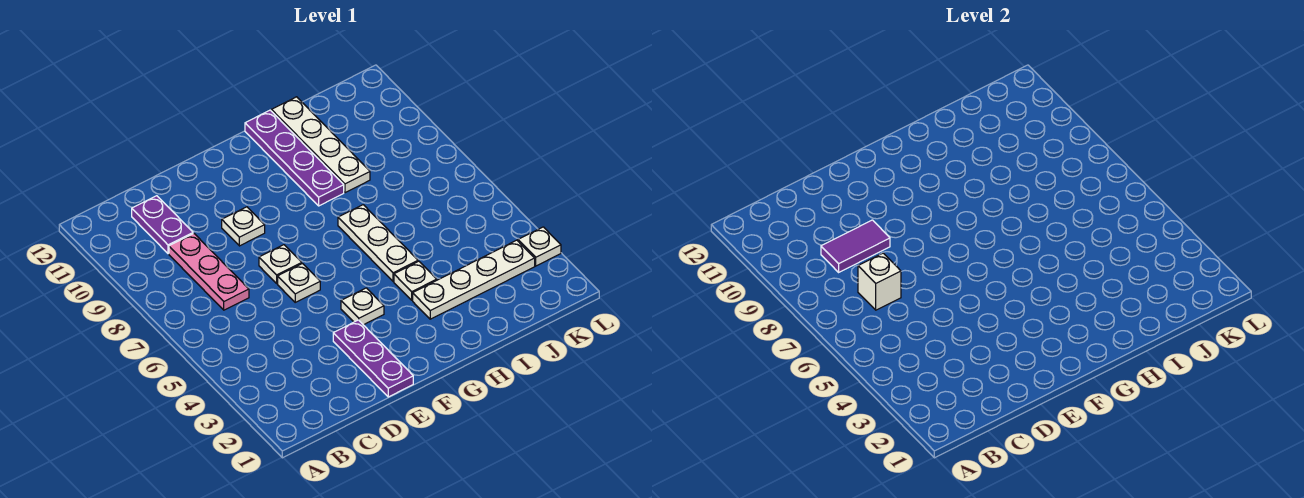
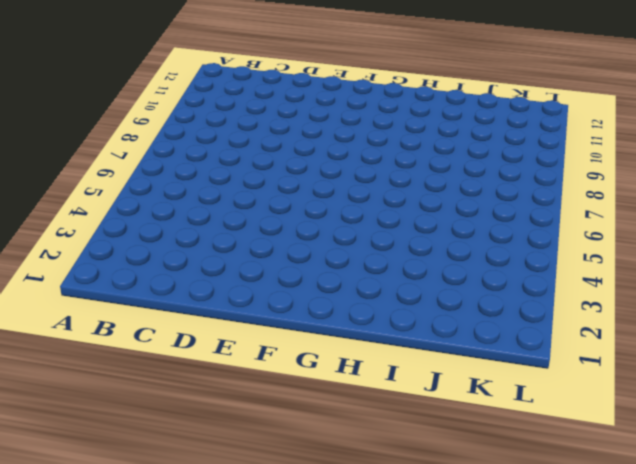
none -> pink plate C7:C9 level 1
none -> purple plate C10:C11 level 1
none -> purple plate E1:E3 level 1

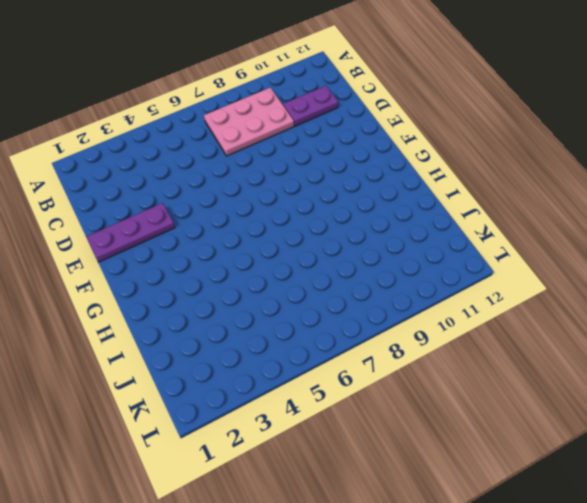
pink plate B7:C9 level 1 -> pink plate C7:C9 level 1
none -> white plate E6 level 1
none -> white plate E7 level 1
none -> white plate E9 level 1

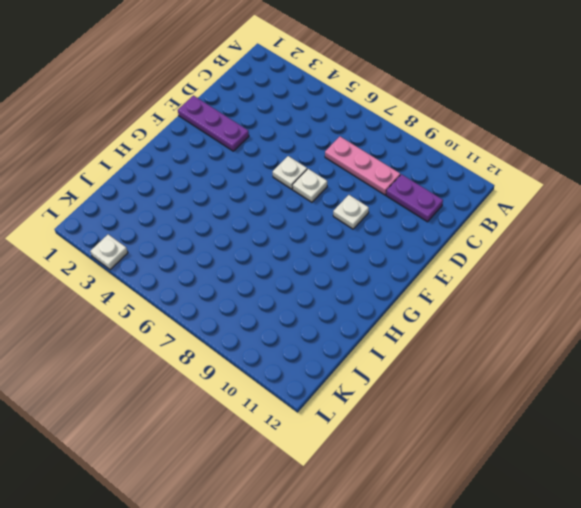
none -> white plate F4 level 1
none -> white plate H3:K3 level 1
none -> white plate H4 level 1

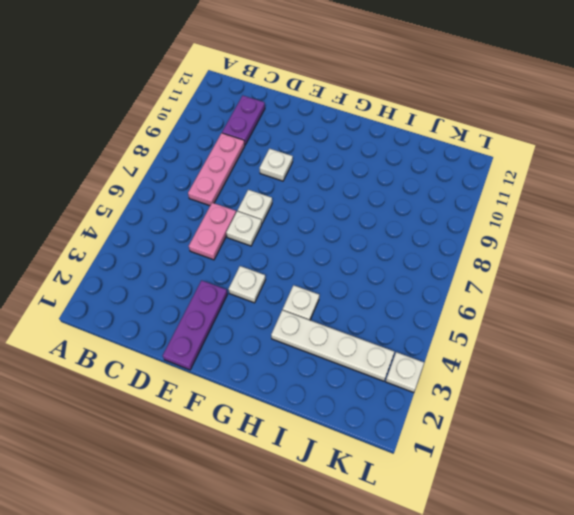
pink plate D5:D6 level 1 -> none
none -> white plate H5:H7 level 1
none -> purple plate H9:H12 level 1
none -> white plate I9:I12 level 1

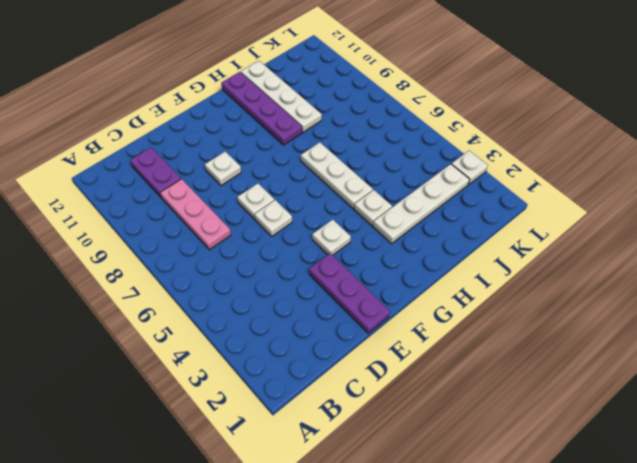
none -> white brick C7 level 2
none -> purple tile C9:D9 level 2

